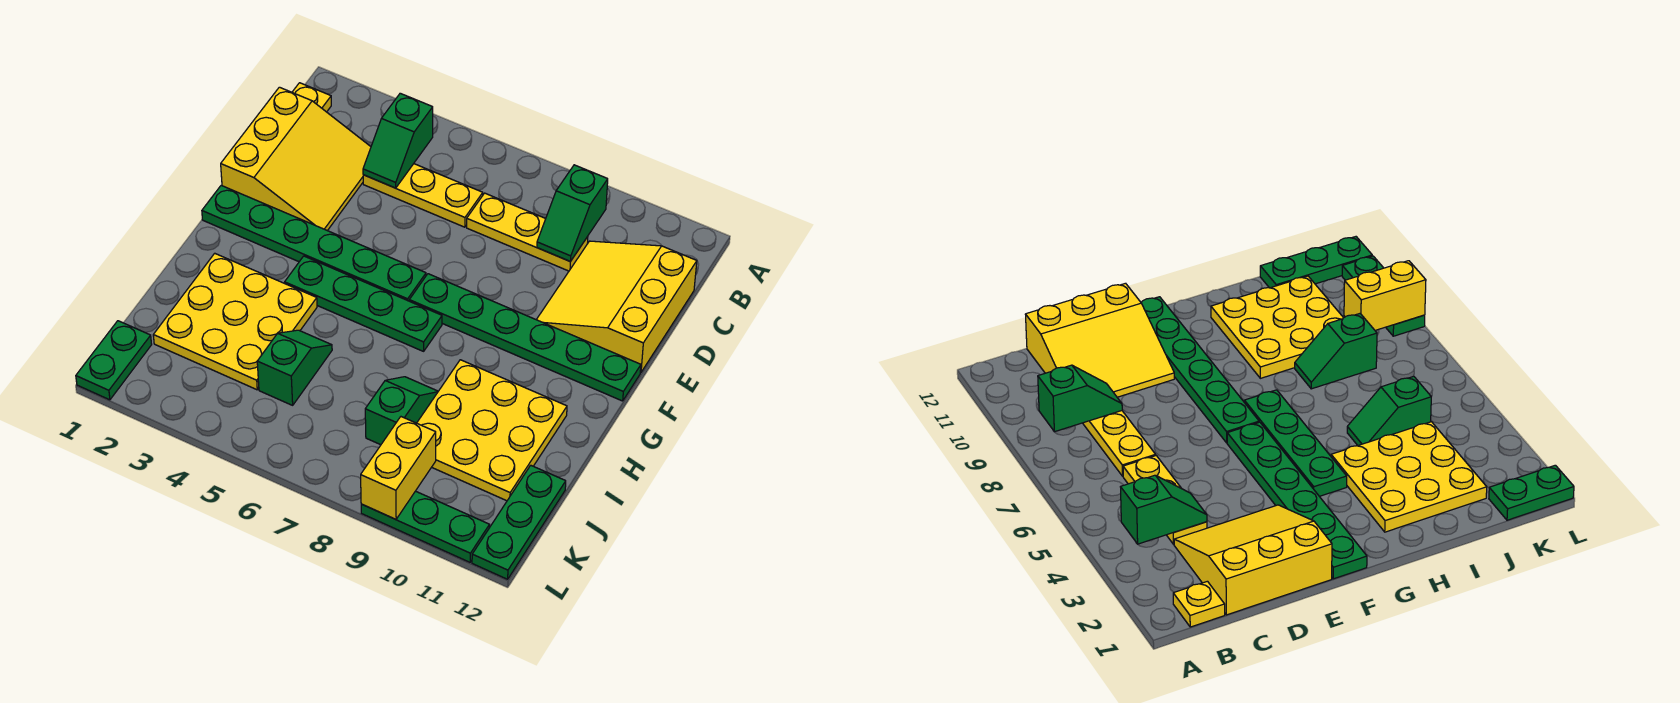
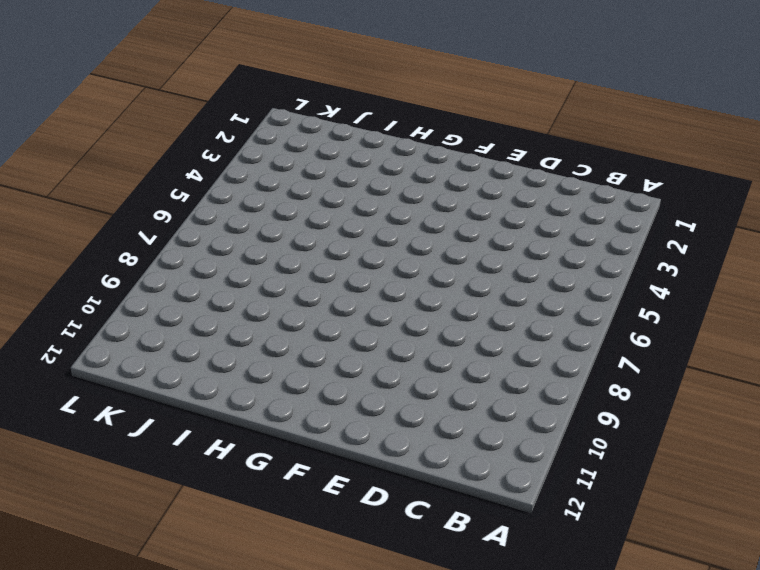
none -> yellow plate B1 level 1
none -> yellow slope C1:E3 level 1 top 1
none -> yellow plate C4:C6 level 1

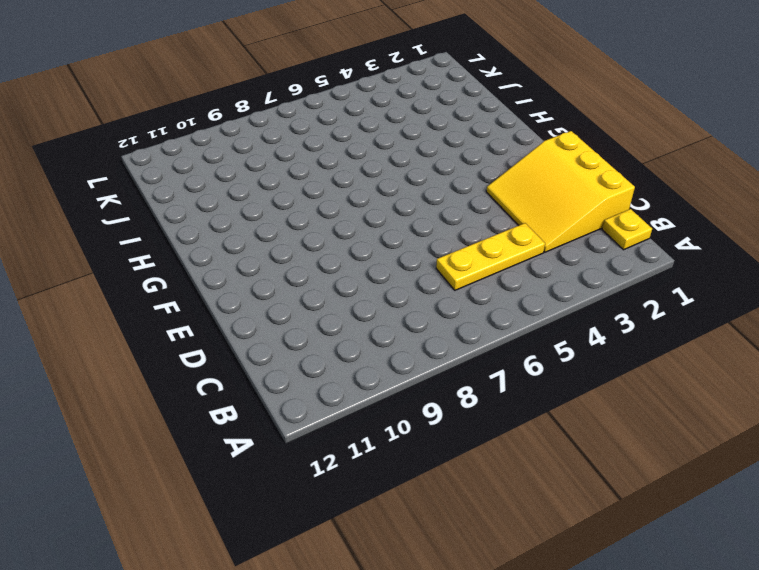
none -> yellow plate C7:C9 level 1
none -> yellow slope C10:E12 level 1 top 12
none -> green plate F1:F6 level 1

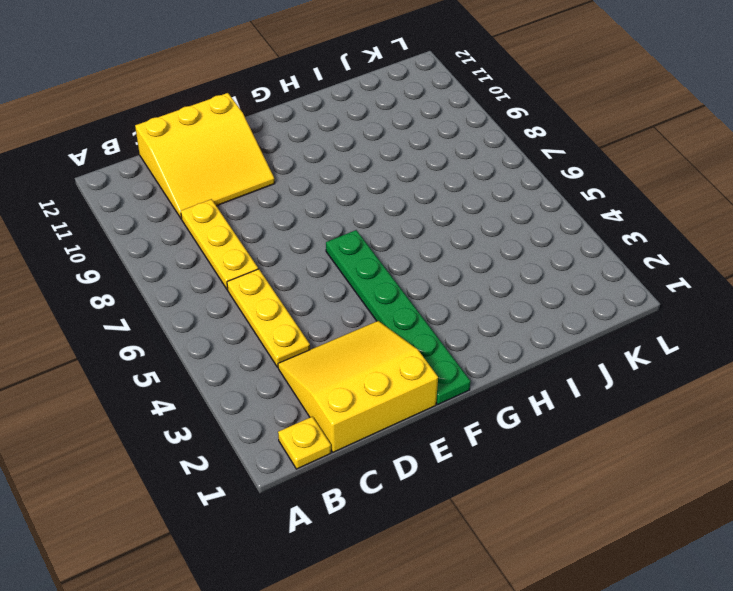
none -> green plate F7:F12 level 1
none -> green plate G4:G7 level 1
none -> yellow plate H2:J4 level 1

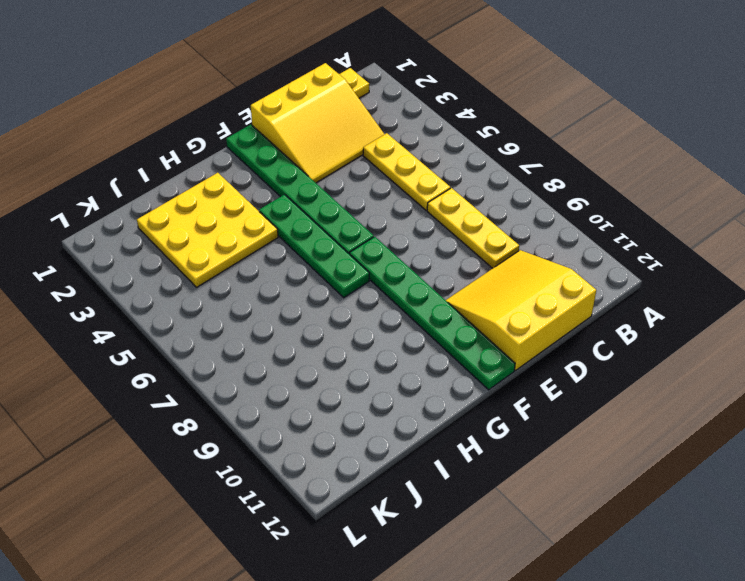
none -> yellow plate H9:J11 level 1
none -> green slope I5:J5 level 1 top J
none -> green slope I8:J8 level 1 top J

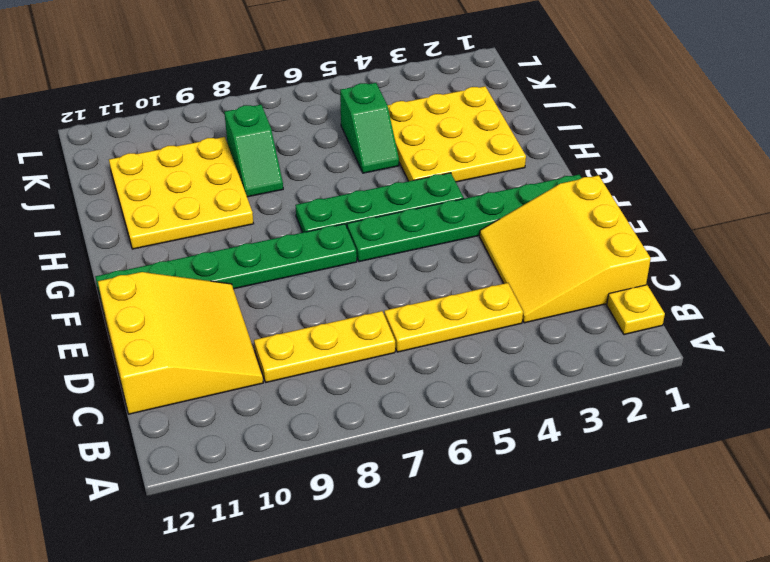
none -> green plate J12:L12 level 1
none -> green plate K1:L1 level 1
none -> green plate L9:L11 level 1

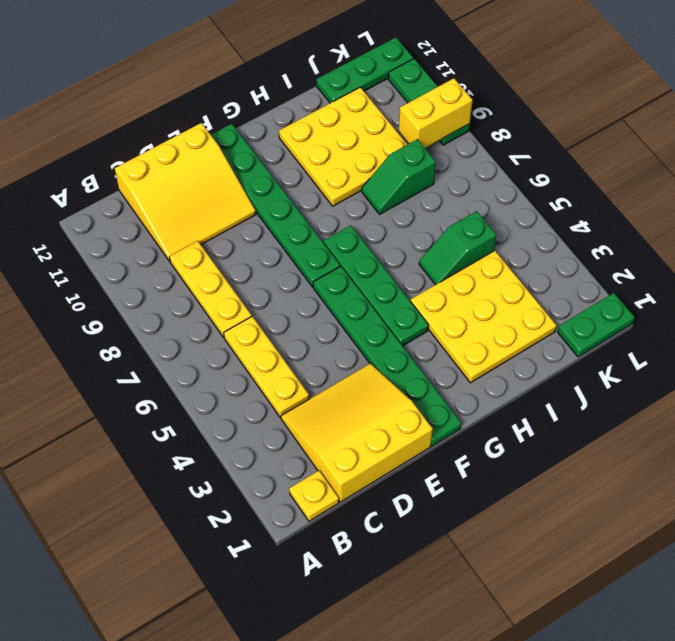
none -> green slope B4:C4 level 2 top B
none -> green slope B9:C9 level 2 top B

